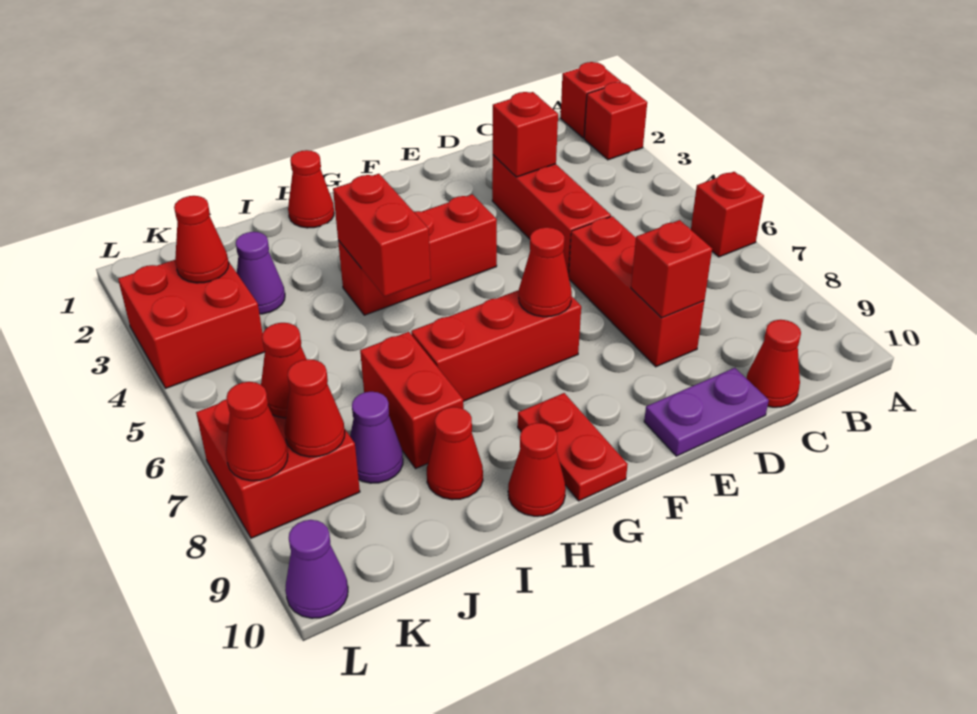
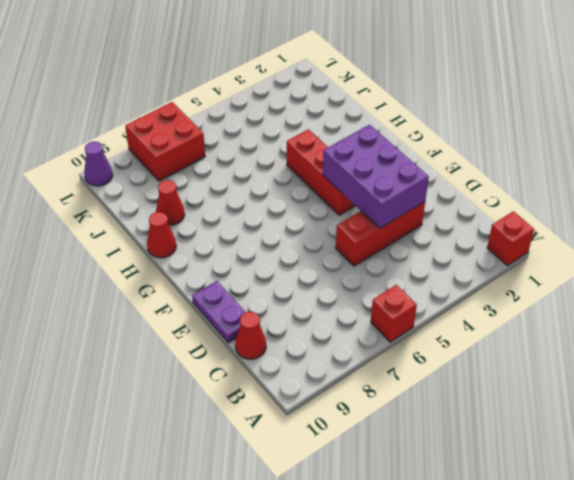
purple brick D3:F4 level 2 -> red brick D3 level 2
none -> red brick A2 level 1
none -> red brick D6:D8 level 1
none -> red brick F7:H7 level 1

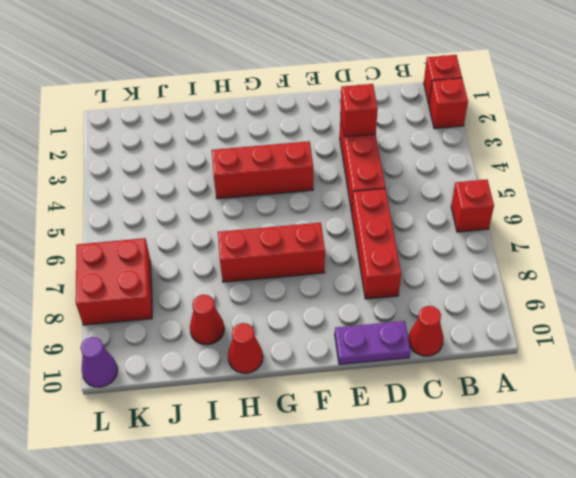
none -> red plate G9:G10 level 1
none -> red cone H1 level 1
none -> red brick I7:I8 level 1

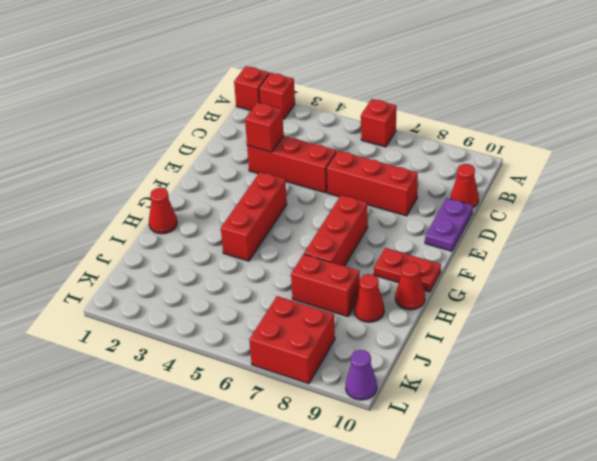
none -> purple cone J3 level 1
none -> purple cone J8 level 1
none -> red brick K3:L4 level 1

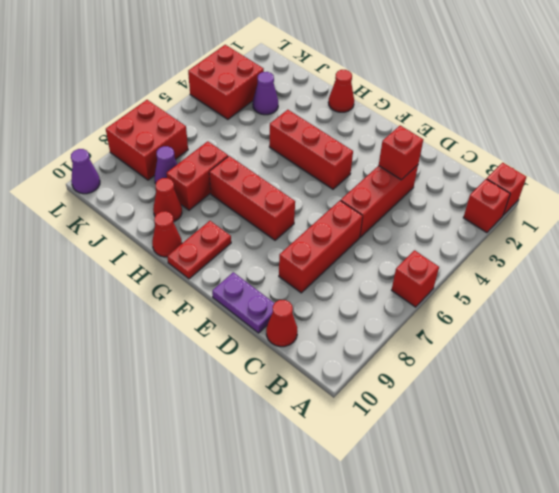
none -> red brick D8 level 2
none -> red cone F7 level 2
none -> red brick H4:H5 level 2

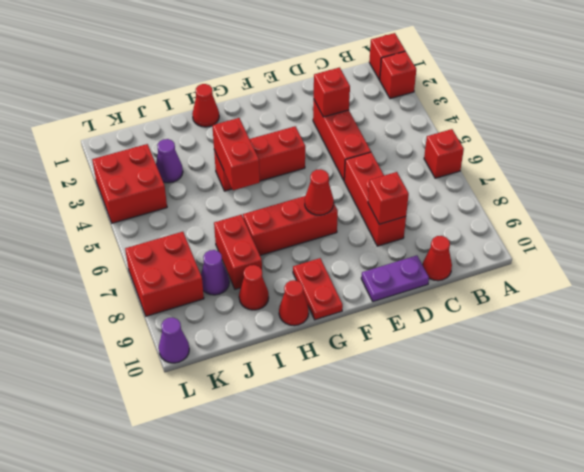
none -> red cone K3 level 2
none -> red cone K7 level 2
none -> red cone K8 level 2

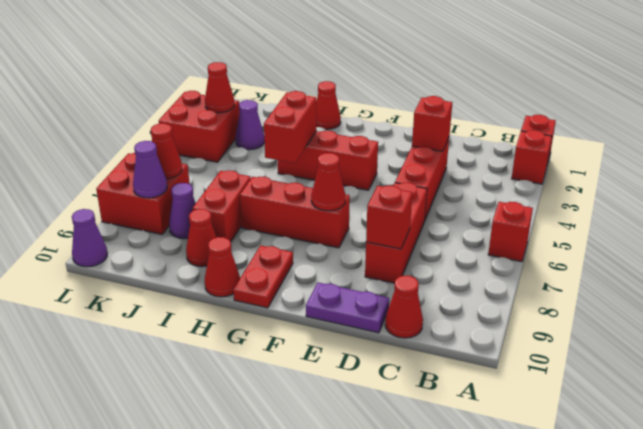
purple cone K8 level 2 -> red cone K8 level 2
none -> red cone L8 level 2

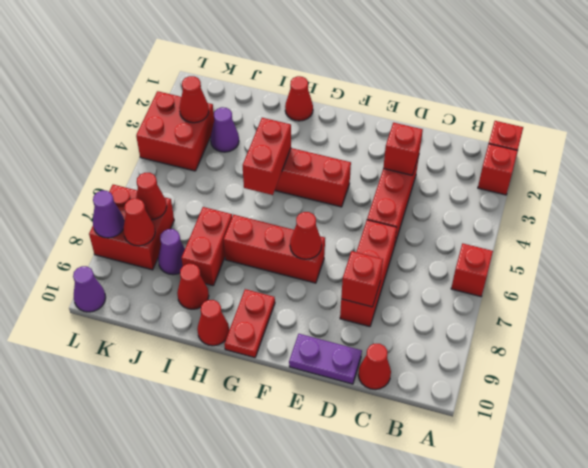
purple cone L8 level 2 -> red cone L8 level 2

